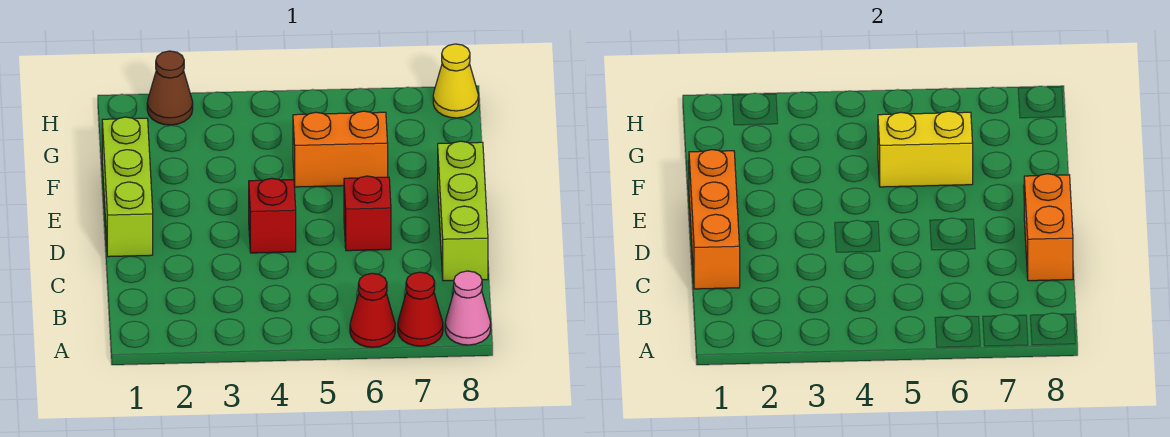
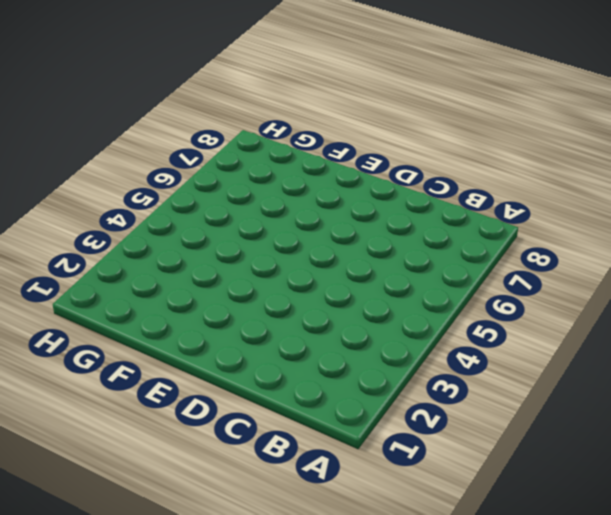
none -> red cone A6 level 1
none -> red cone A7 level 1
none -> pink cone A8 level 1

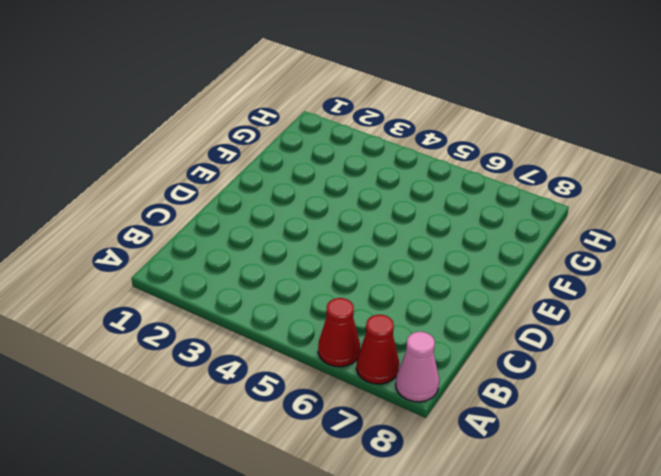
none -> lime brick C8:E8 level 1
none -> lime brick D1:F1 level 1
none -> red brick D4 level 1

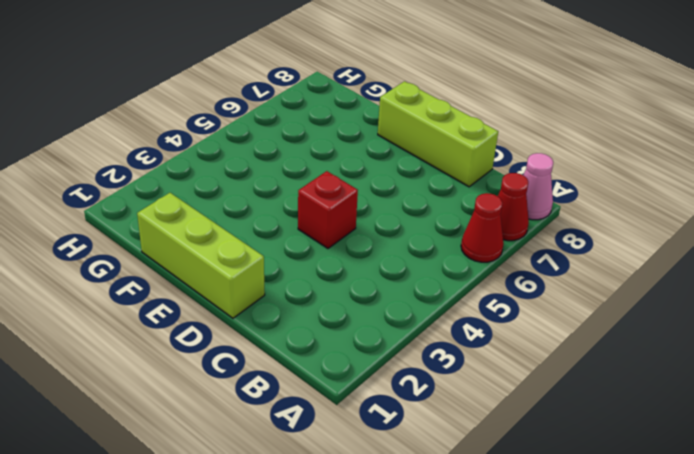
none -> red brick D6 level 1
none -> orange brick F5:F6 level 1
none -> brown cone H2 level 1

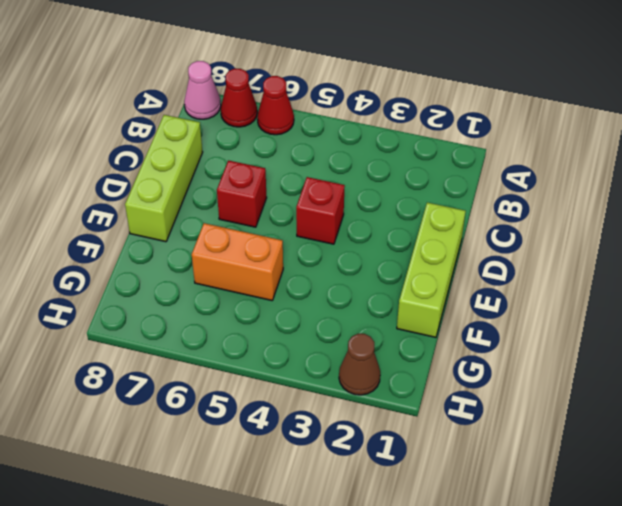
none -> yellow cone H8 level 1
none -> orange brick C1:E1 level 2
none -> orange brick C8:D8 level 2

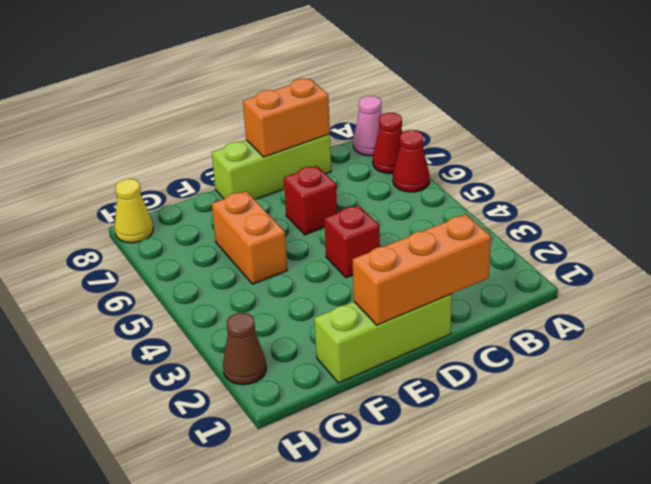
none -> yellow brick F5:F6 level 2

